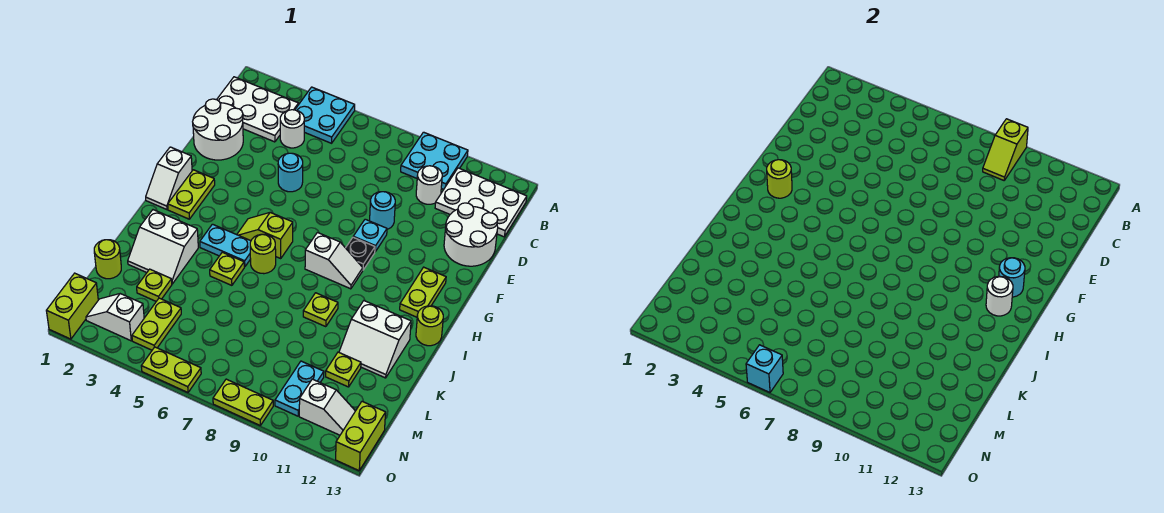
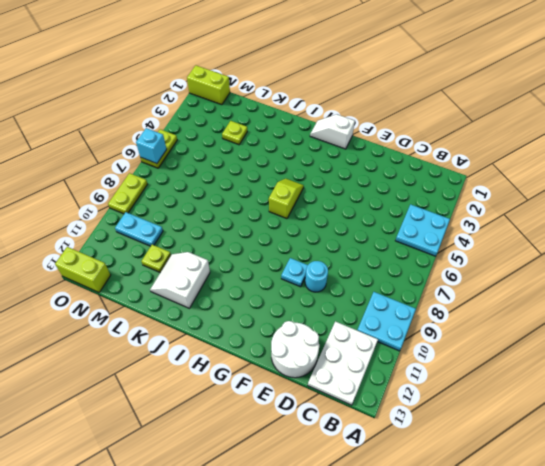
none -> white plate B1:C3 level 1
none -> white round brick C4 level 1
none -> white round brick C10 level 1
none -> white round brick D1:E2 level 1

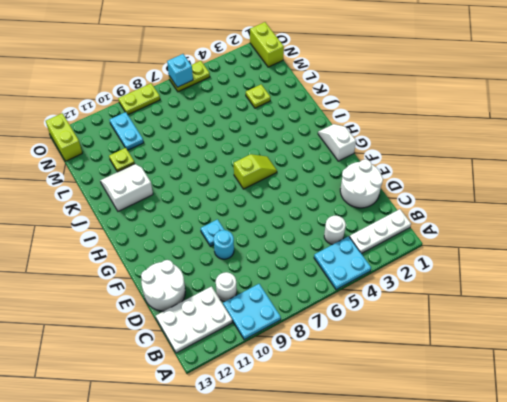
white plate B1:B3 level 1 -> white plate B1:C3 level 1
none -> cyan round brick E5 level 1
none -> lime plate G2:H2 level 1
none -> black plate G9 level 1
none -> lime plate G12:H12 level 1

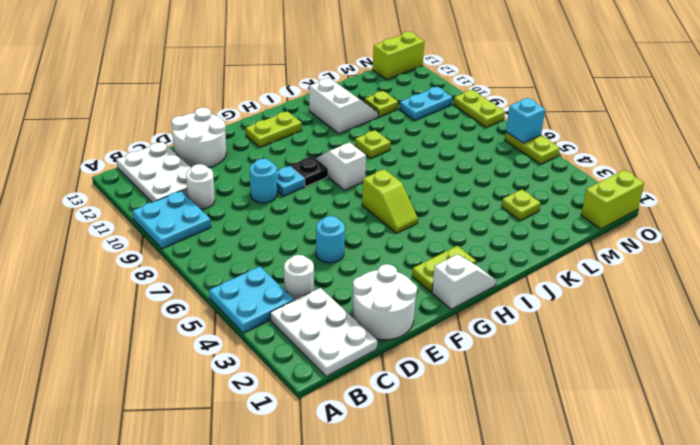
none -> cyan plate I4:I5 level 1
none -> lime round brick I6 level 1
none -> lime round brick I13 level 1
none -> white slope J2:K3 level 1 top J

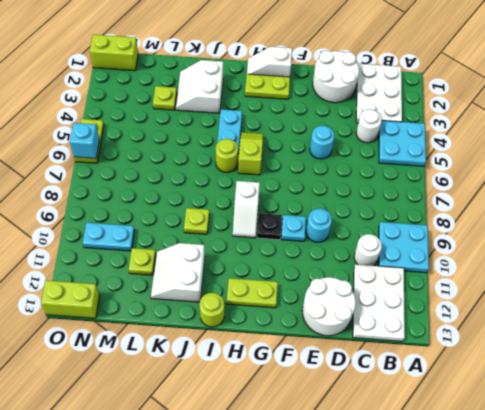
none -> lime plate J5 level 1
none -> lime round brick L1 level 1
none -> lime plate M4:N4 level 1
none -> white slope N2:N3 level 1 top 3

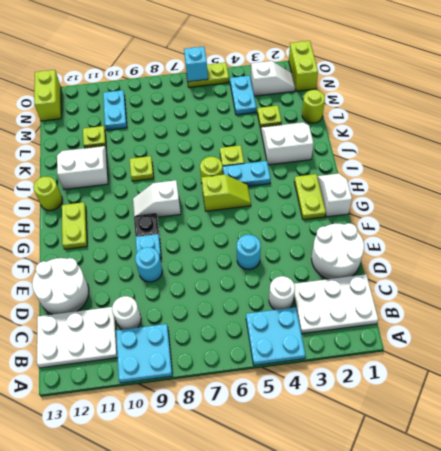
cyan plate M4:N4 level 1 -> lime plate M4:N4 level 1
none -> white slope N11:N12 level 1 top 11
none -> lime plate O8:O9 level 1
none -> lime slope A9:B9 level 2 top A
none -> lime round brick G2 level 2

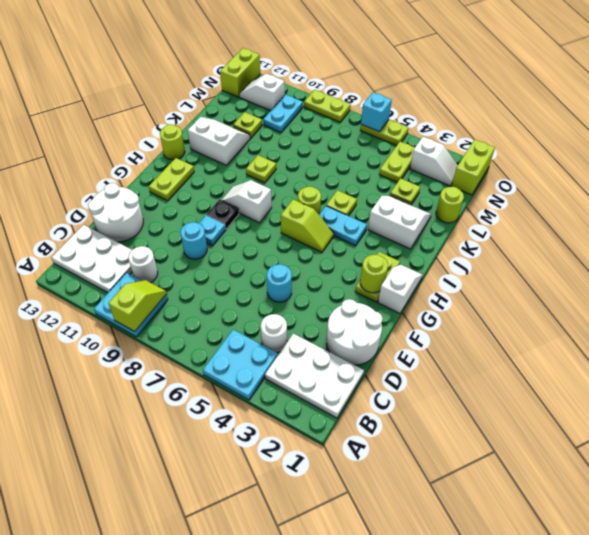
none -> cyan round brick G12 level 2
none -> white round brick H12 level 2

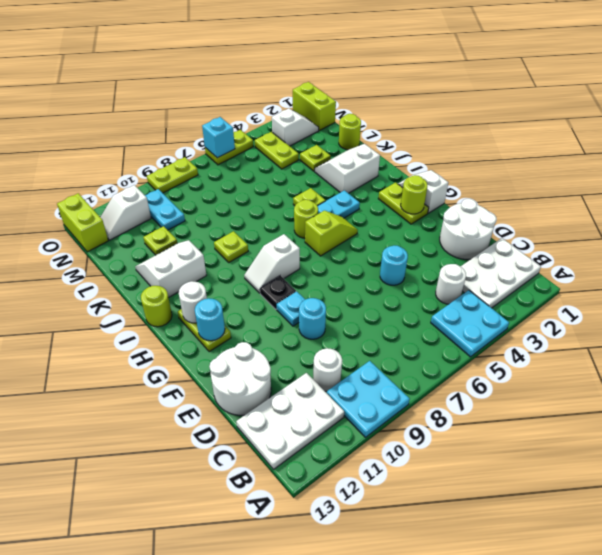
none -> lime slope A9:B9 level 2 top A

